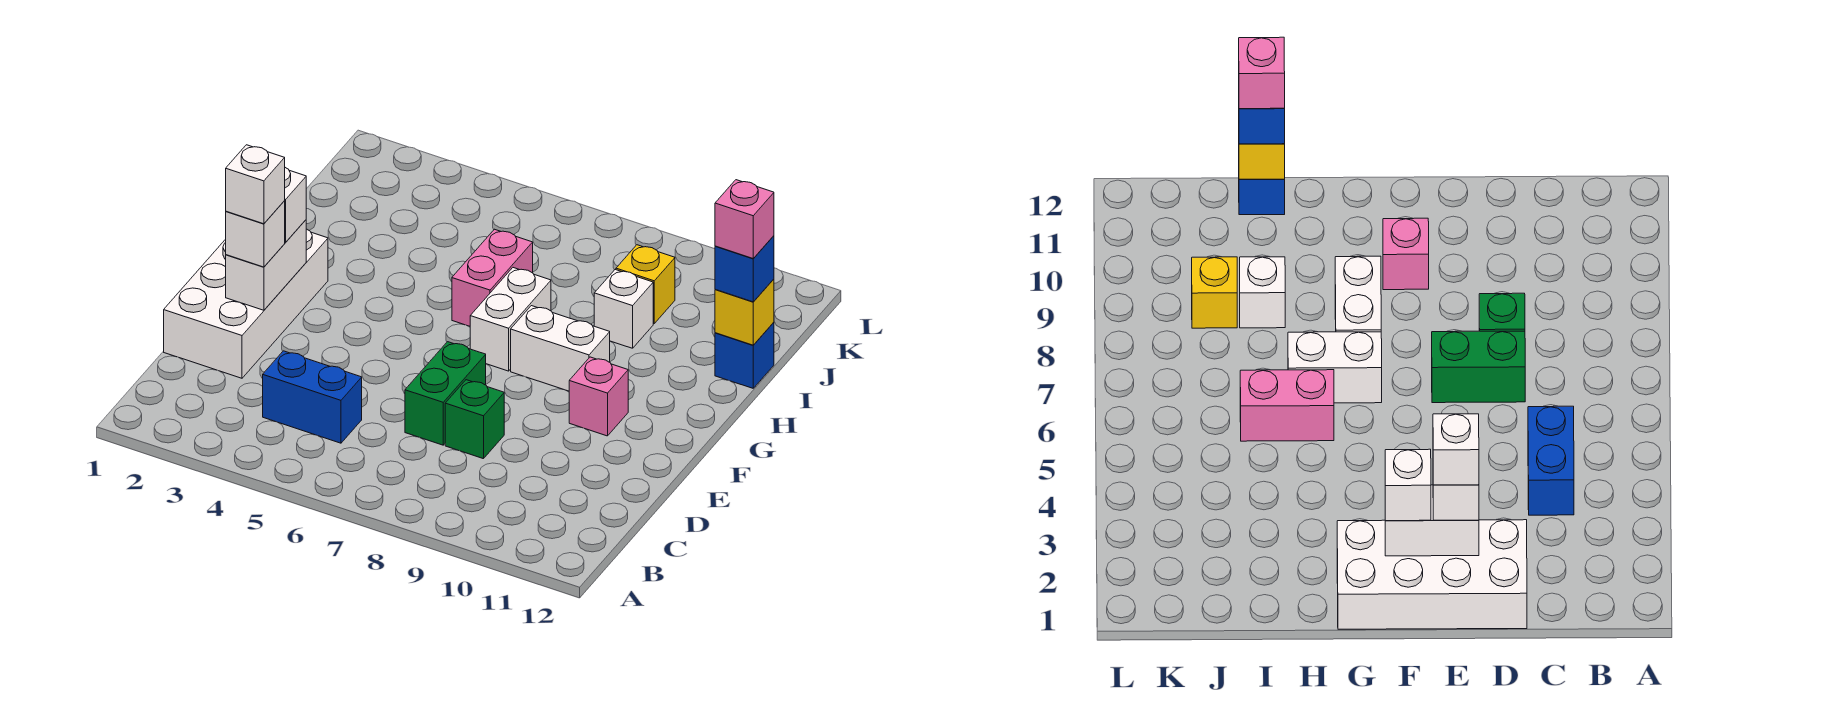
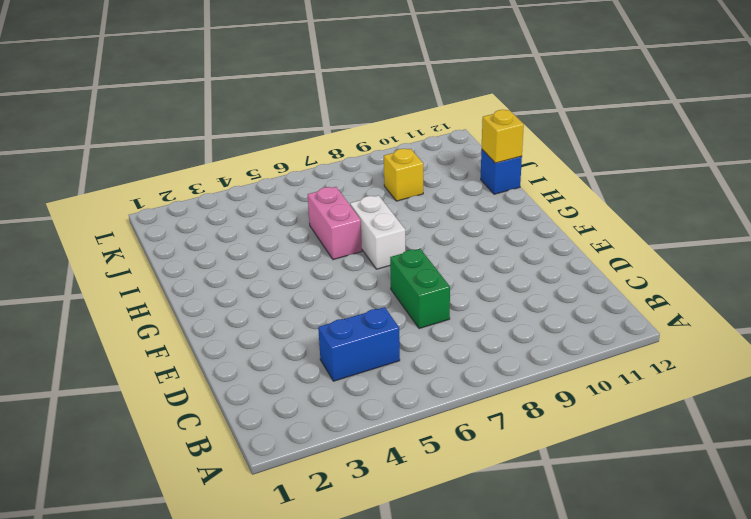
none -> white brick D1:G2 level 1
none -> green brick D8 level 1
none -> pink brick F10 level 1

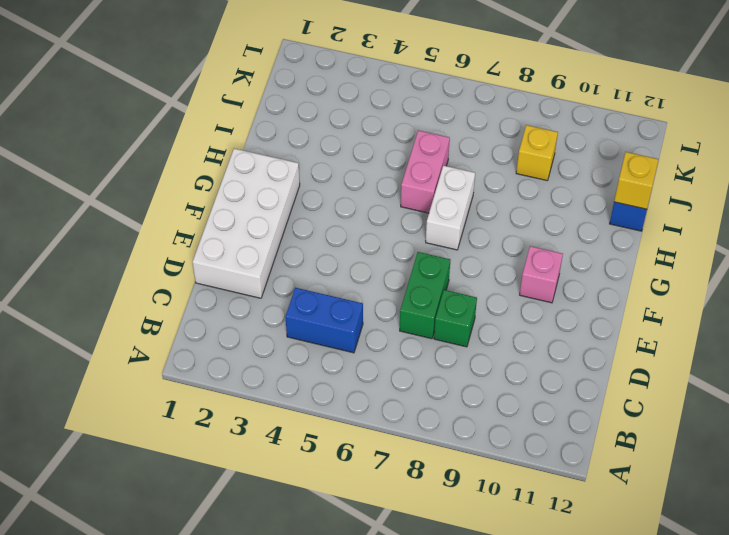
none -> white brick G8:G9 level 1
none -> white brick I9 level 1
none -> white brick E2:F2 level 2

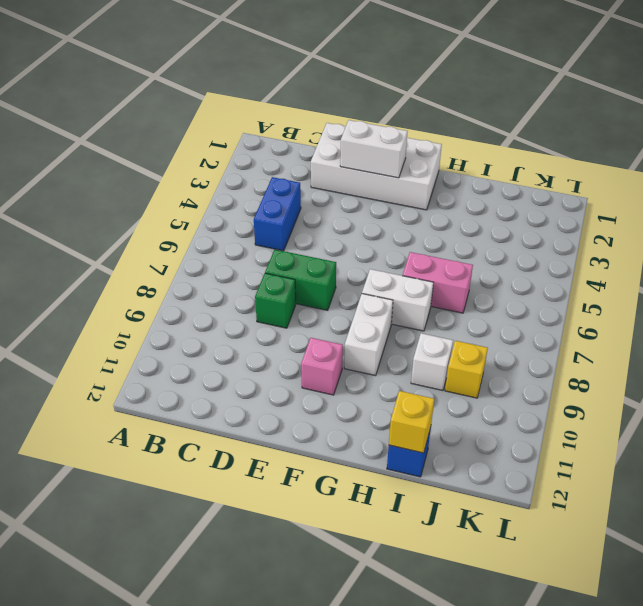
none -> white brick E2 level 3
none -> white brick F2 level 3
none -> blue brick I12 level 3

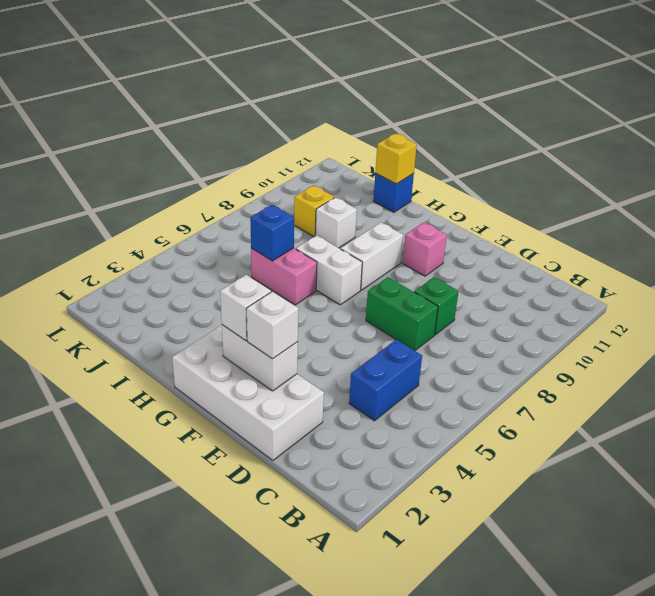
blue brick I6 level 2 -> blue brick I12 level 3
none -> white brick E2 level 4
none -> pink brick I12 level 4

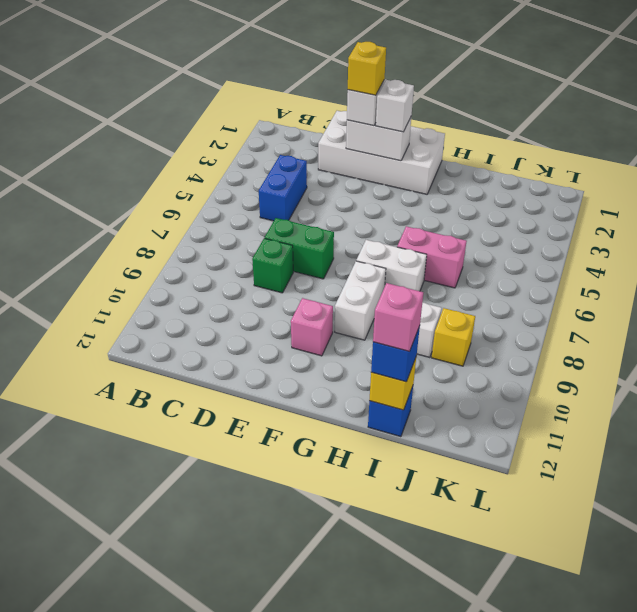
yellow brick E2 level 4 -> white brick E2 level 4

